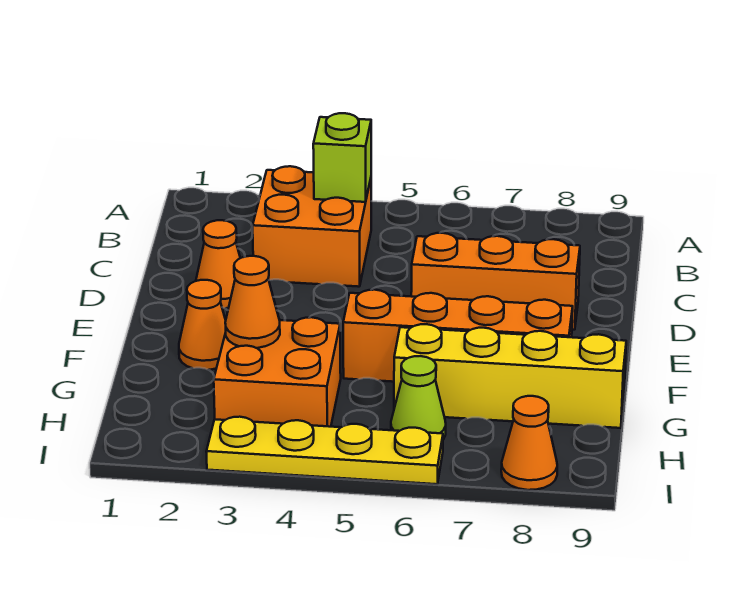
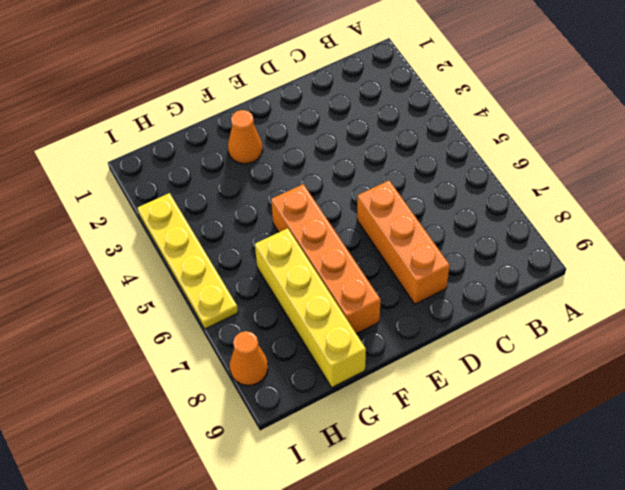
none -> orange brick B3:C4 level 1
none -> orange cone D2 level 1
none -> orange brick G3:H4 level 1

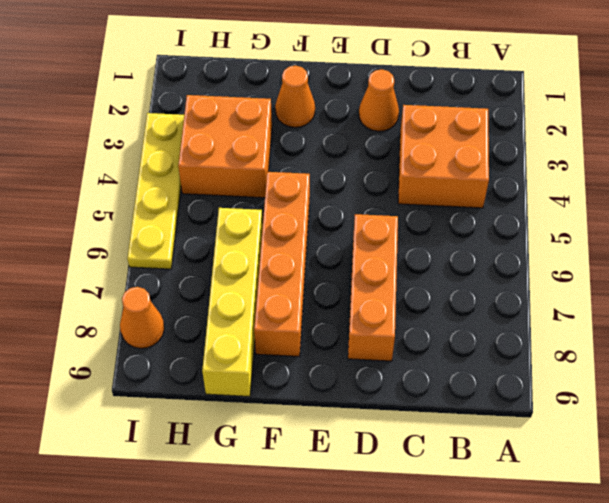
none -> lime cone H6 level 1
none -> lime brick B4 level 2
none -> orange cone G3 level 2

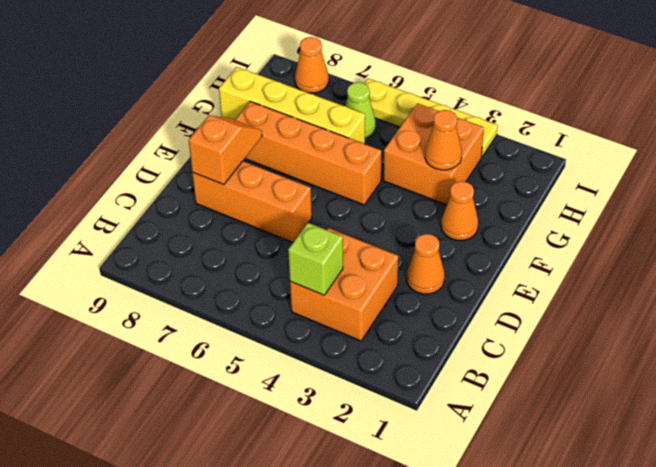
orange slope D8:E8 level 2 top D -> none

